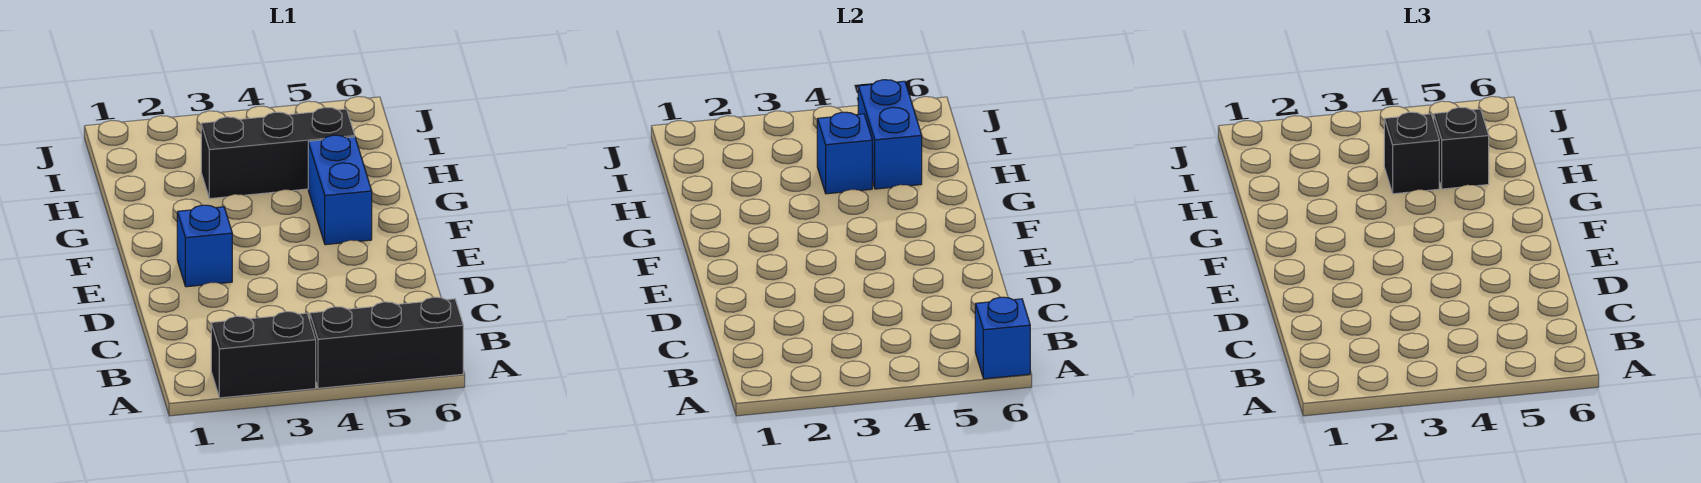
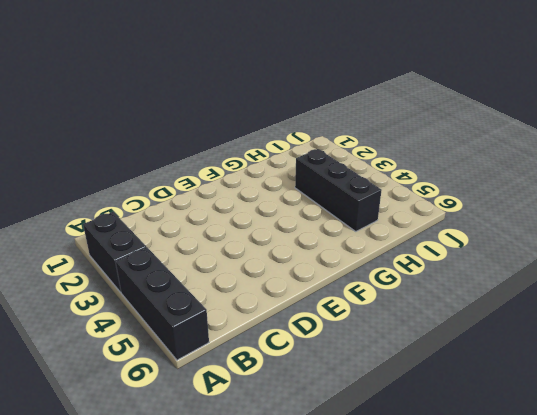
none -> blue brick E2 level 1
none -> blue brick F5:G5 level 1

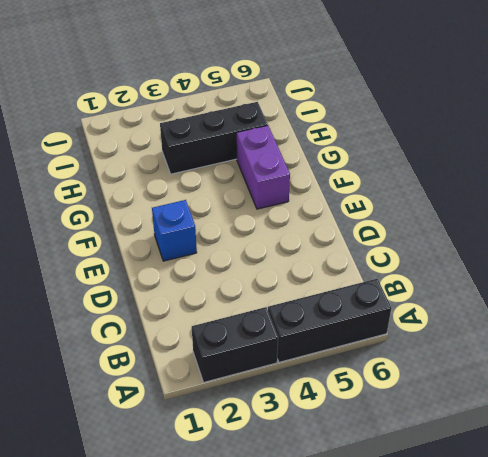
purple brick F5:G5 level 1 -> blue brick F5:G5 level 1
none -> blue brick A6 level 2
none -> blue brick H4 level 2

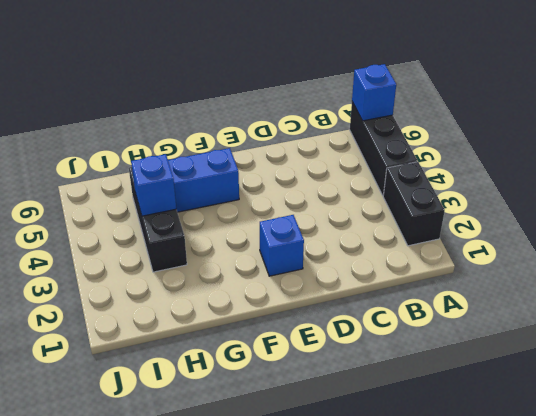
none -> blue brick H5:I5 level 2
none -> black brick H4 level 3

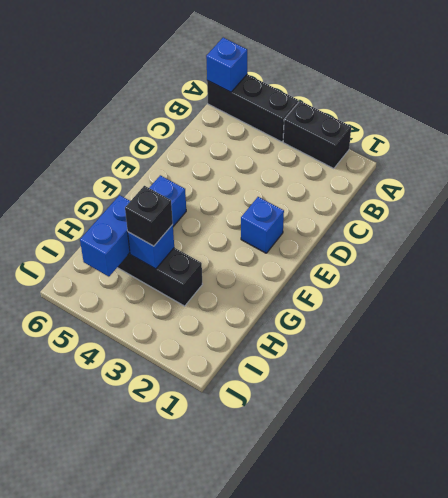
none -> black brick H5 level 3

